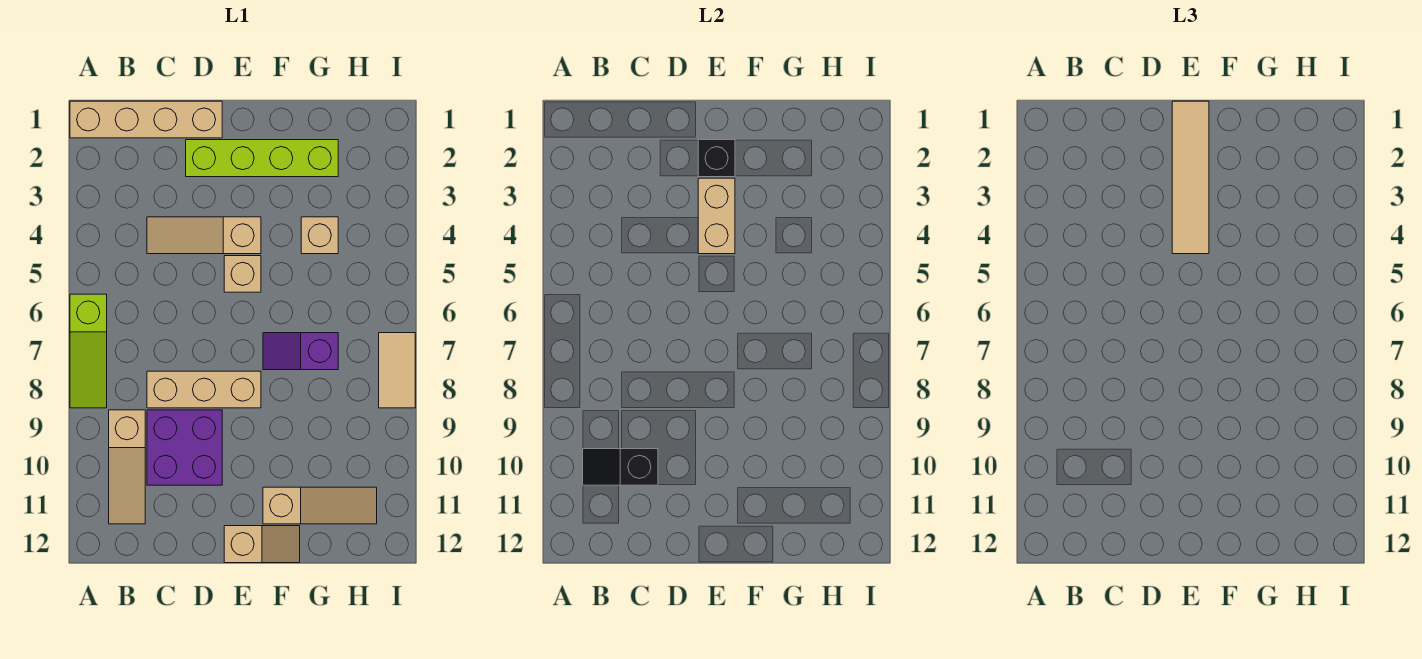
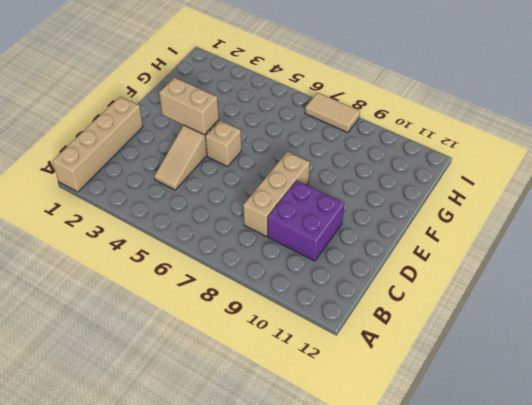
none -> lime slope A6:A8 level 1 top 6
none -> tan slope B9:B11 level 1 top 9
none -> lime brick D2:G2 level 1

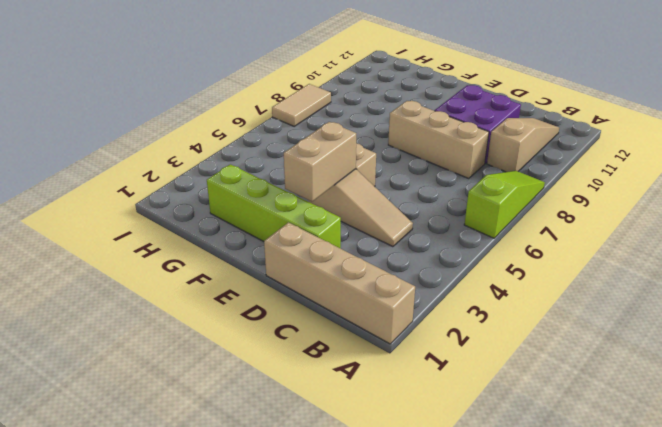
none -> tan slope E12:F12 level 1 top E
none -> purple slope F7:G7 level 1 top G
none -> tan slope F11:H11 level 1 top F

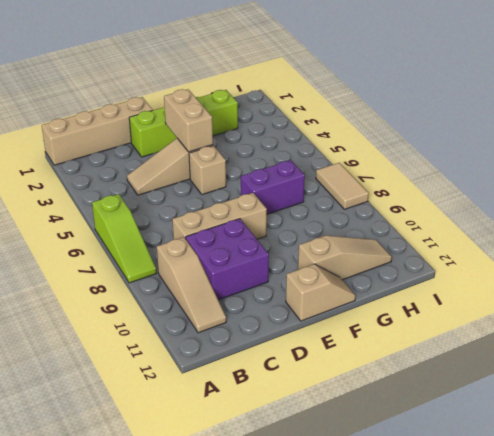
purple brick F7:G7 level 1 -> purple slope F7:G7 level 1 top G
none -> tan brick G4 level 1
none -> black slope B10:C10 level 2 top C
none -> black brick E2 level 2

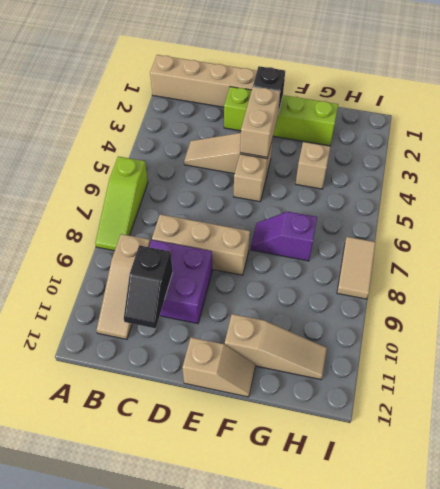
black slope C10:C11 level 2 top 10 -> black slope B10:C10 level 2 top C
none -> tan tile E1:E4 level 3

